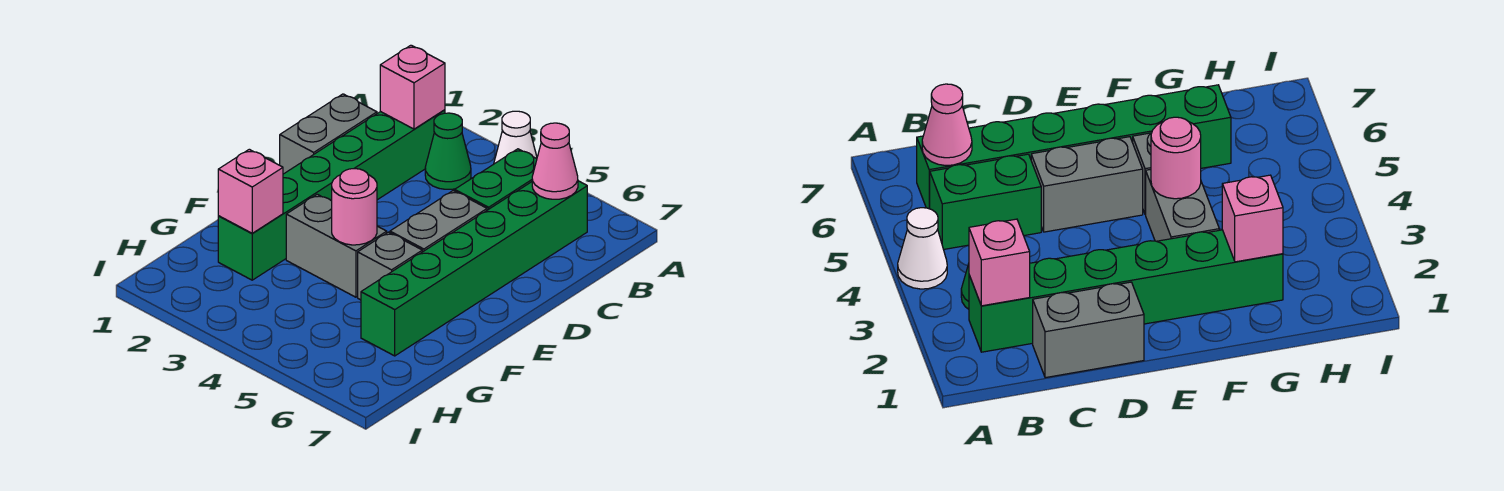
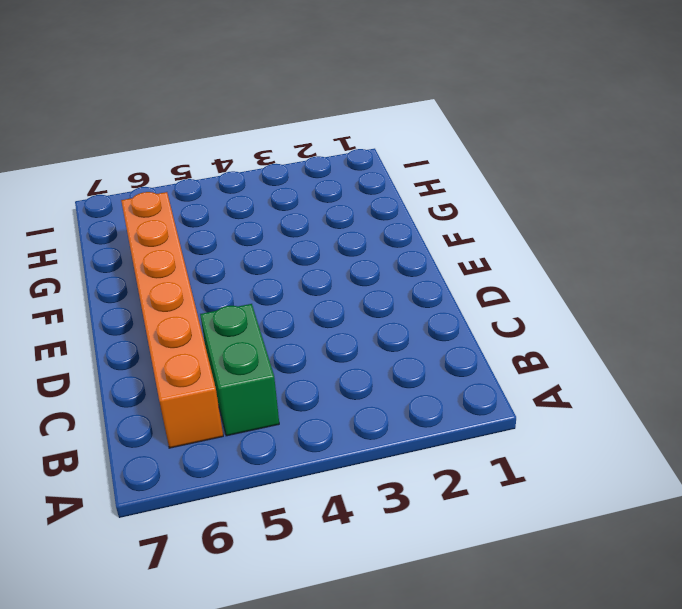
orange brick B6:G6 level 1 -> green brick B6:G6 level 1
none -> white cone A4 level 1
none -> green brick B2:G2 level 1
none -> green cone B3 level 1

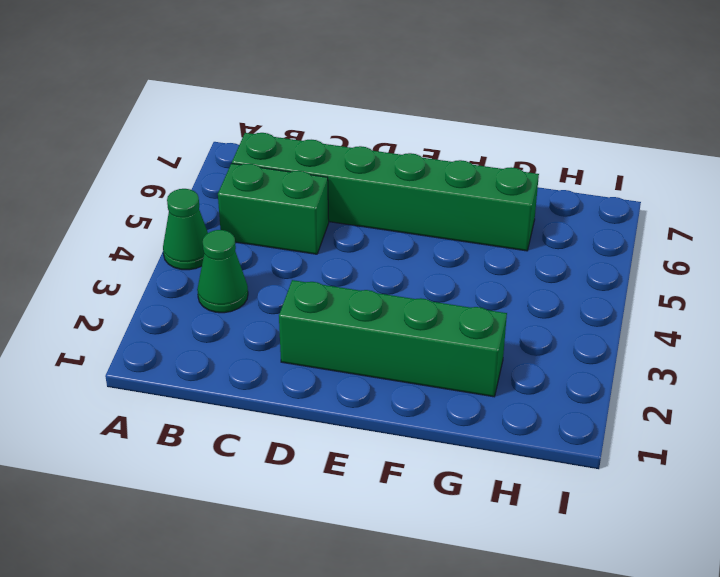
green cone A4 level 1 -> white cone A4 level 1
green brick D2:G2 level 1 -> green brick B2:G2 level 1
none -> grey brick C1:D1 level 1
none -> grey brick D5:E5 level 1
none -> grey brick F3:F4 level 1

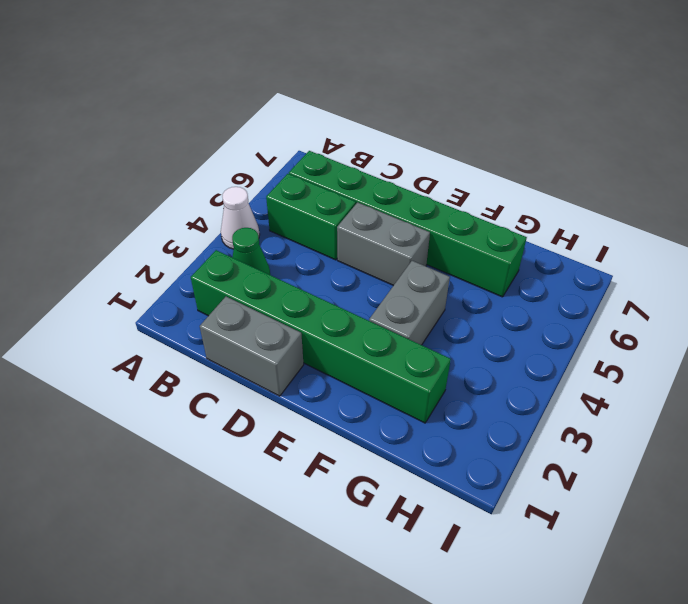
none -> grey brick F5 level 1
none -> pink brick B2 level 2
none -> pink cone B6 level 2

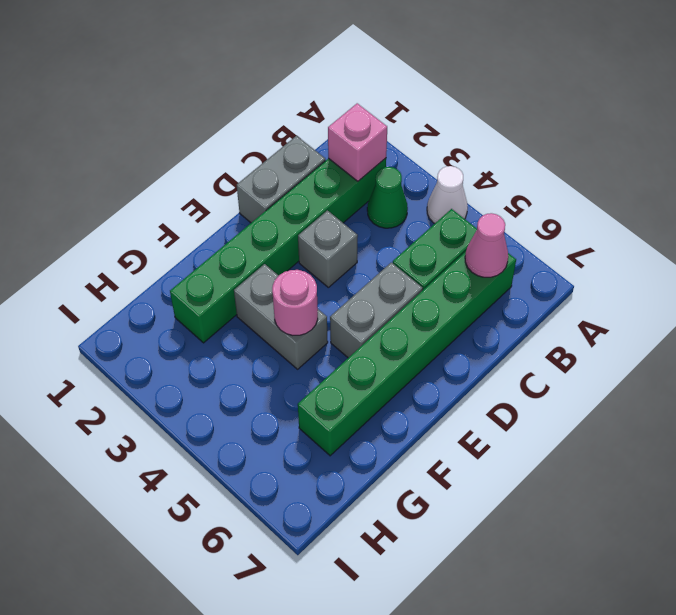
grey brick D3 level 1 -> grey brick F5 level 1
none -> pink brick G2 level 2

